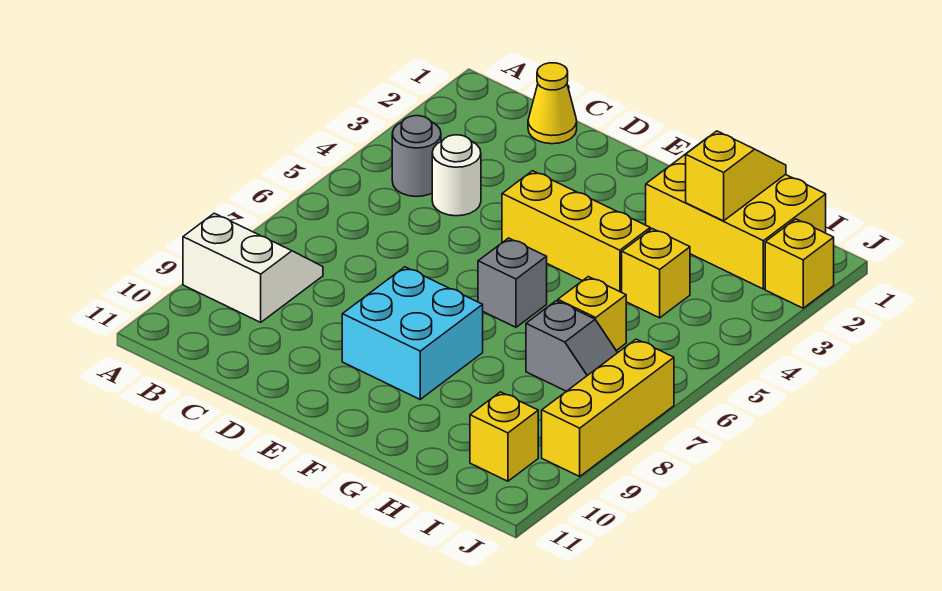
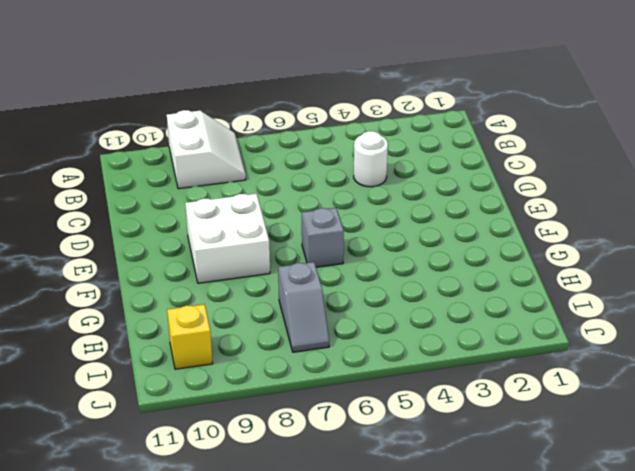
white brick E8:F9 level 1 -> cyan brick E8:F9 level 1
none -> grey round brick B4 level 1
none -> yellow cone C1 level 1
none -> yellow brick E4:G4 level 1

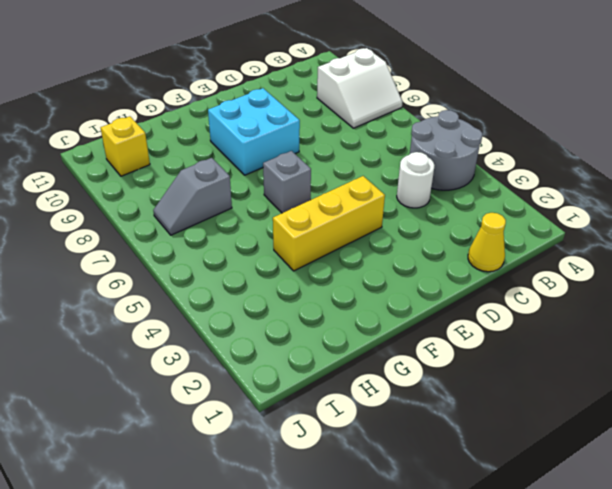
grey round brick A4:B5 level 1 -> grey round brick B4 level 1
none -> yellow brick G1:I2 level 1
none -> yellow brick H4 level 1
none -> yellow brick H6 level 1

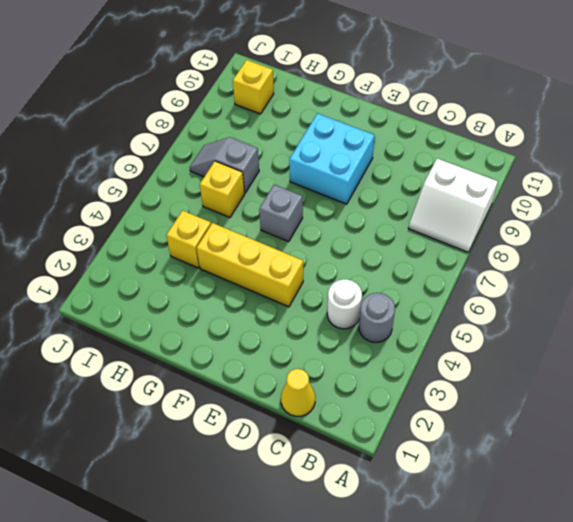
none -> yellow brick G1:I2 level 1
none -> yellow brick J2 level 1
none -> yellow brick J7:J9 level 1

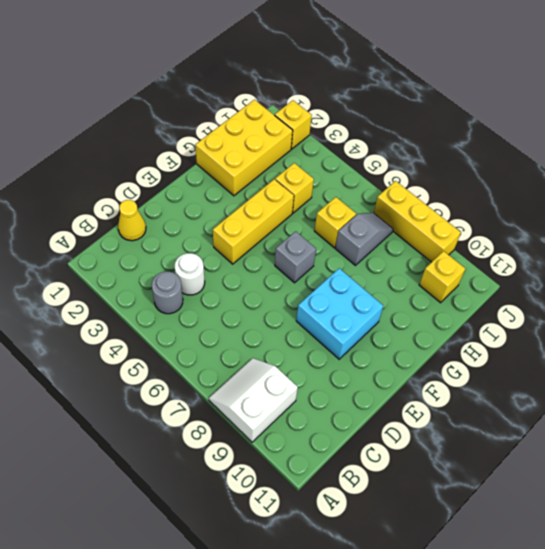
none -> yellow slope H1:H2 level 2 top 2

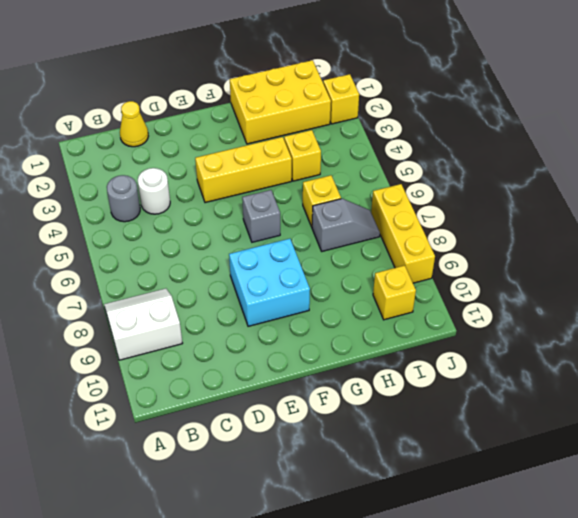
none -> yellow slope H1:H2 level 2 top 2

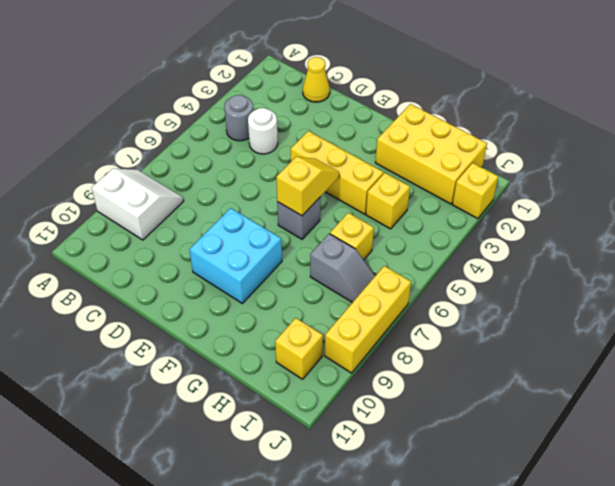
yellow slope F5:F6 level 2 top 6 -> yellow slope H1:H2 level 2 top 2

